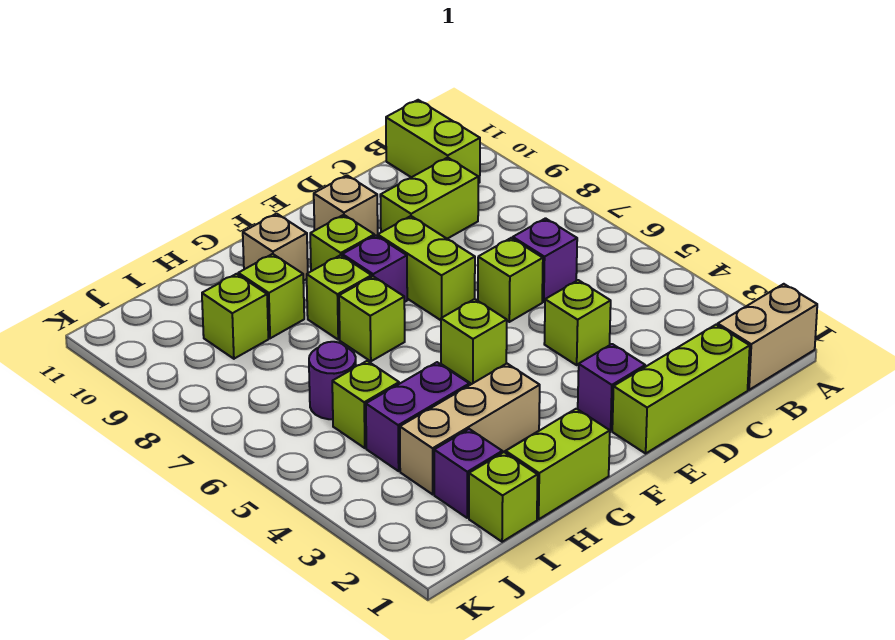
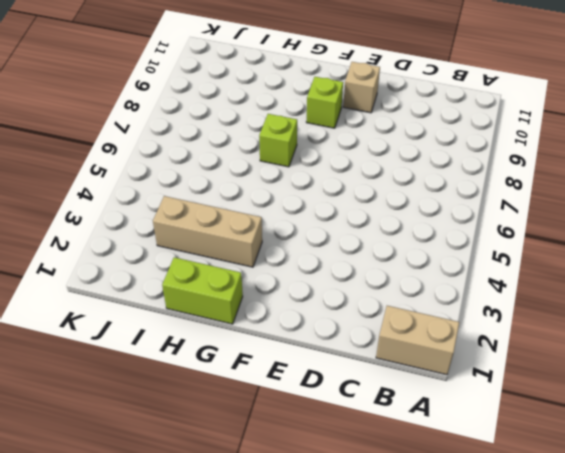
none -> lime brick B10:B11 level 1
none -> lime brick C1:E1 level 1
none -> purple brick C6 level 1

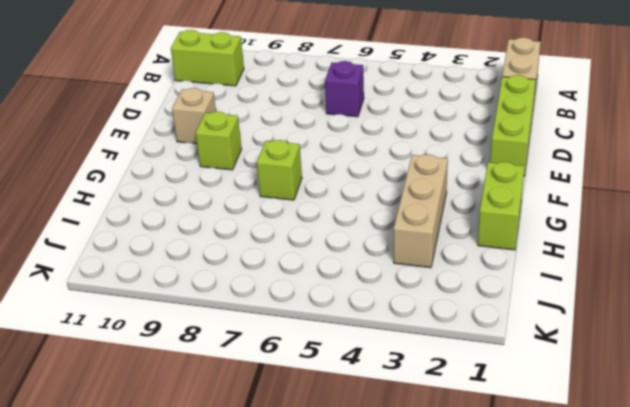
none -> lime brick C9:D9 level 1
none -> lime brick D4 level 1
none -> lime brick D6 level 1

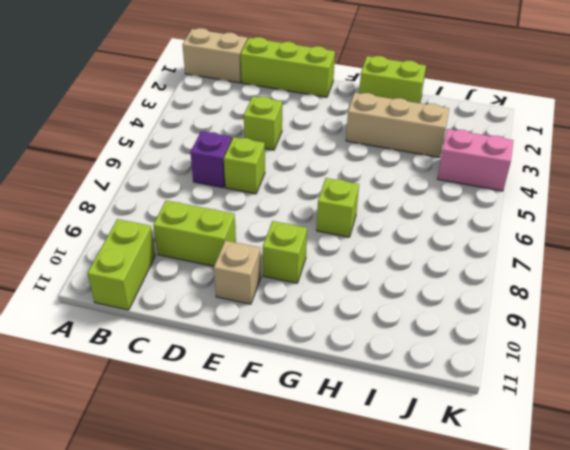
pink brick J4:K4 level 1 -> none
none -> purple brick E2 level 1
none -> lime brick E7:E8 level 1
none -> lime brick F5 level 1

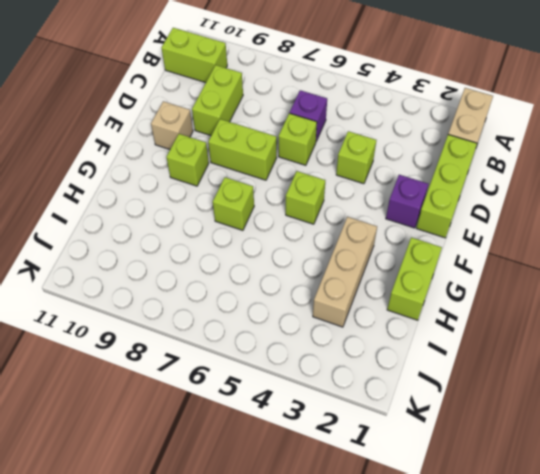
none -> purple brick F8 level 1
none -> lime brick G8 level 1
none -> tan brick G10 level 1

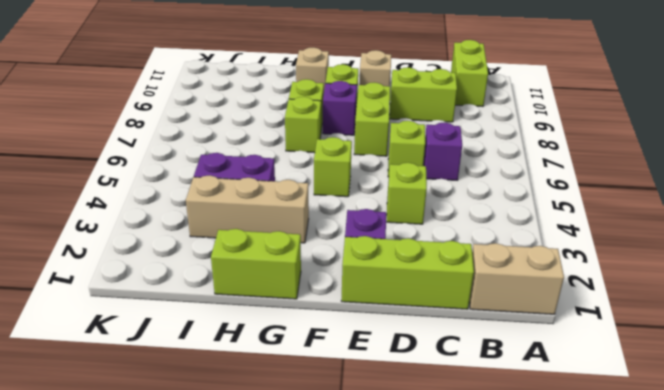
none -> lime brick H9 level 1
none -> lime brick I1 level 1
none -> purple brick I2 level 1

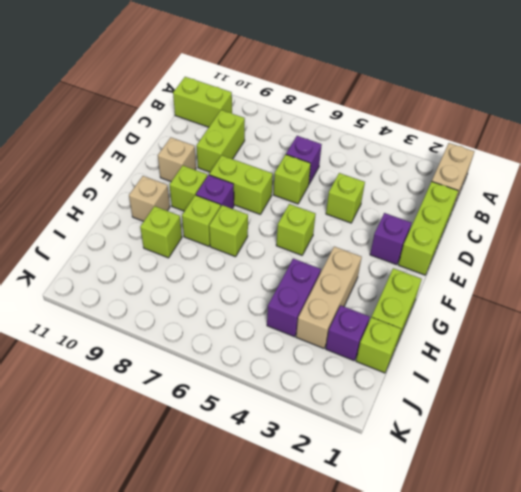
none -> lime brick I5 level 1
none -> purple round brick I6 level 1
none -> lime brick I9 level 1

